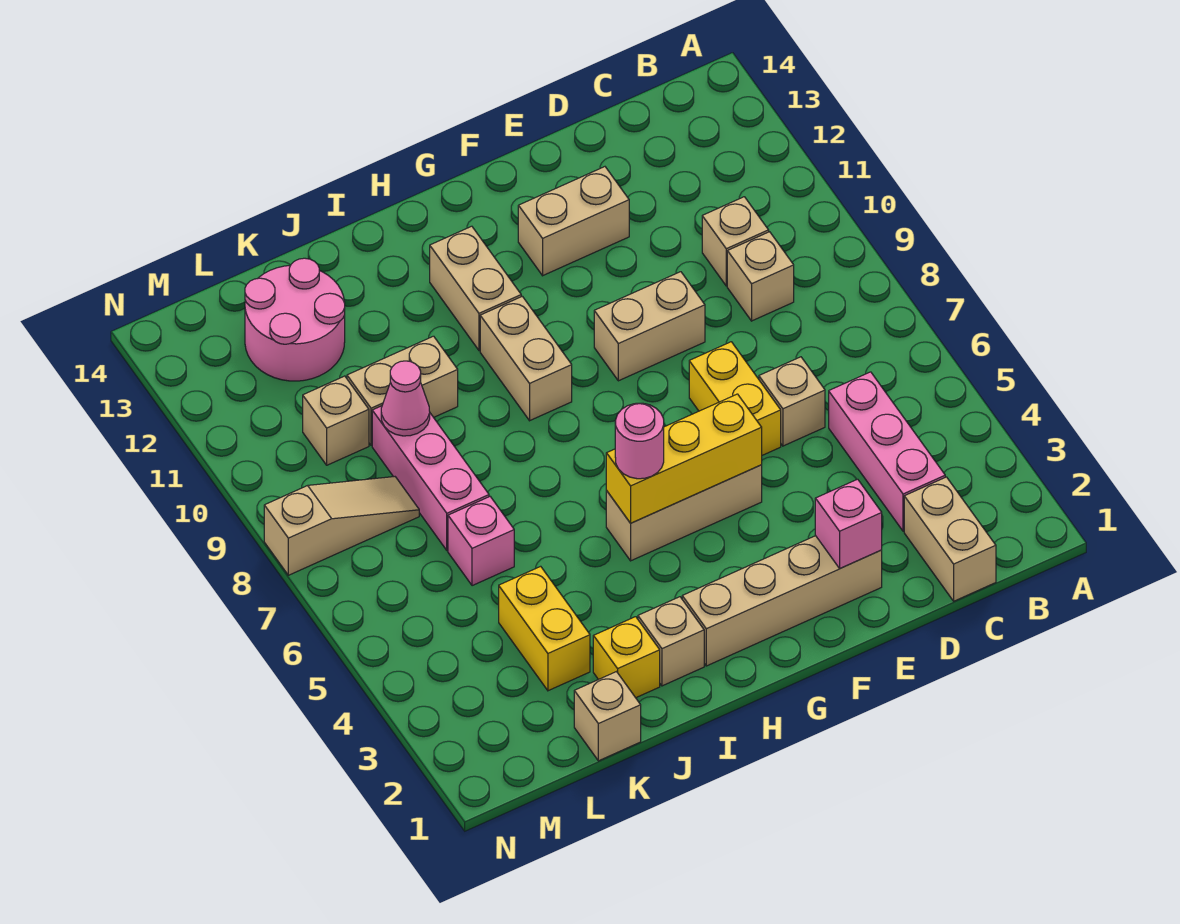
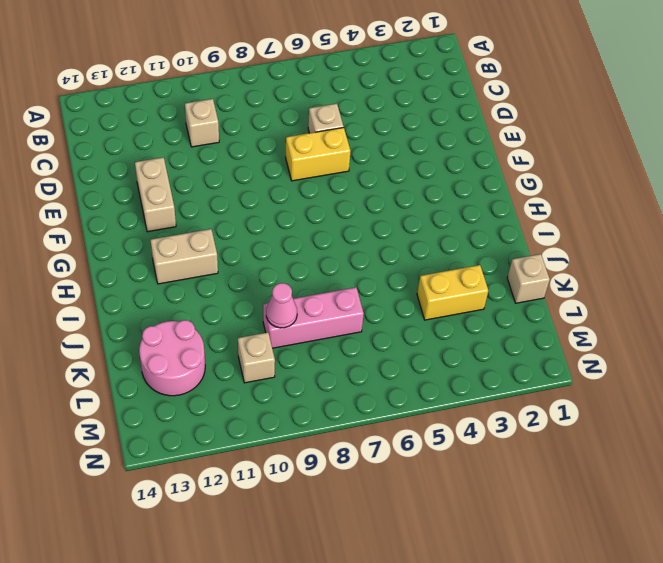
none -> tan brick C1:C2 level 1
none -> pink brick C3:C5 level 1
none -> tan brick C9 level 1

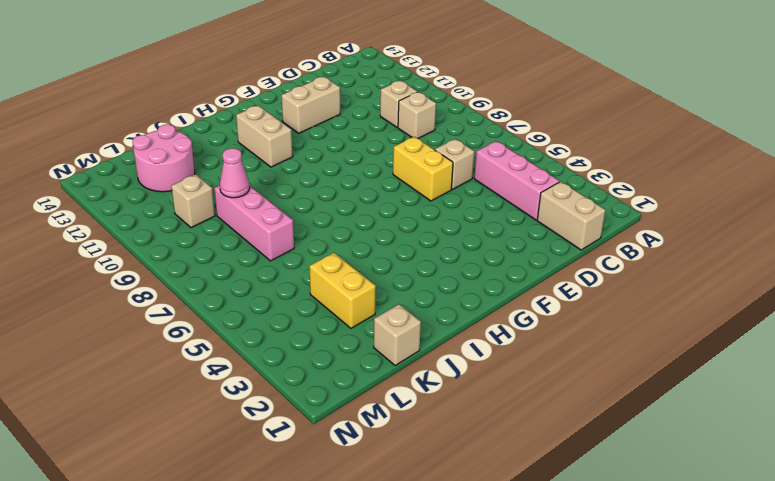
none -> tan brick E2:H2 level 1
none -> tan brick E9:F9 level 1
none -> tan brick F5:H5 level 1

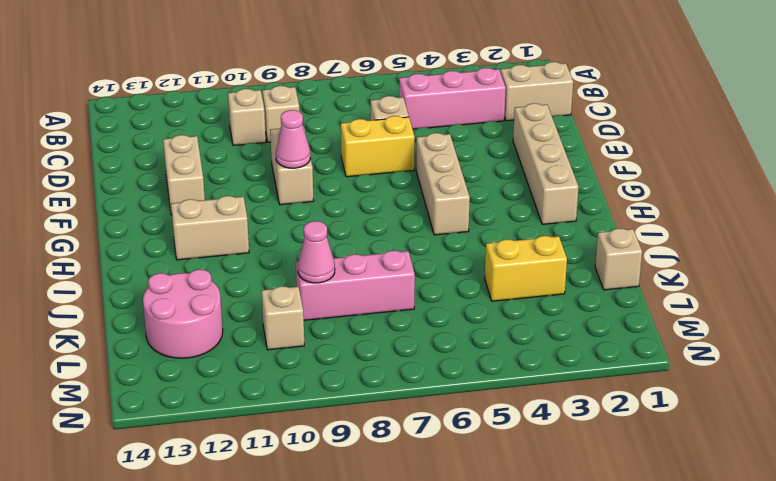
pink cone F9 level 2 -> none
none -> tan brick H9:H10 level 1
none -> tan brick I2 level 1
none -> yellow brick J2 level 1

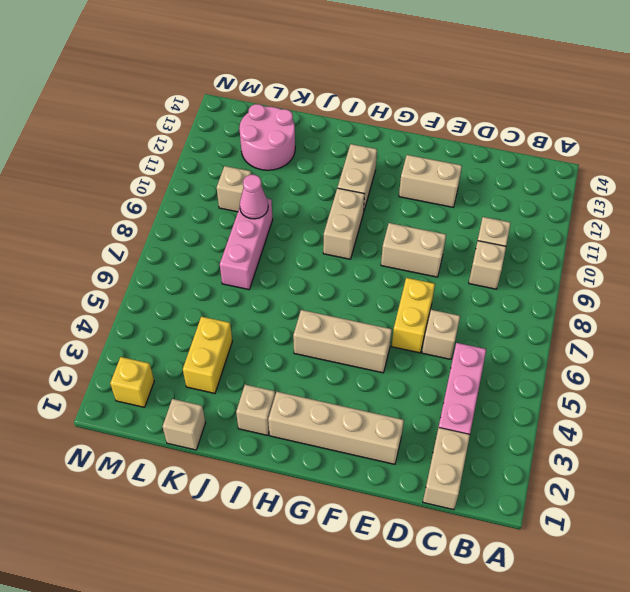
yellow brick M2 level 1 -> yellow brick J2 level 1
none -> tan brick J10:K10 level 1
none -> pink brick K6 level 1
none -> tan slope L8:N8 level 1 top N

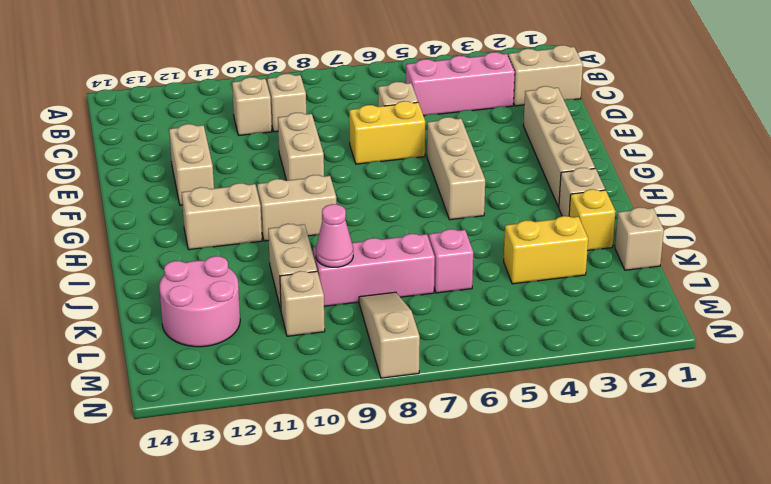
none -> pink brick E2 level 2
none -> yellow brick F5:H5 level 2
none -> pink round brick H5 level 3

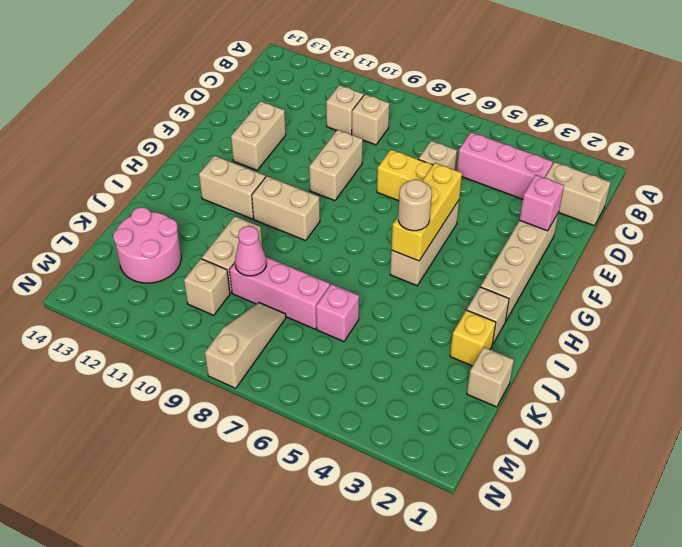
tan round brick H5 level 3 -> pink round brick H5 level 3
none -> yellow brick K3:K4 level 1

